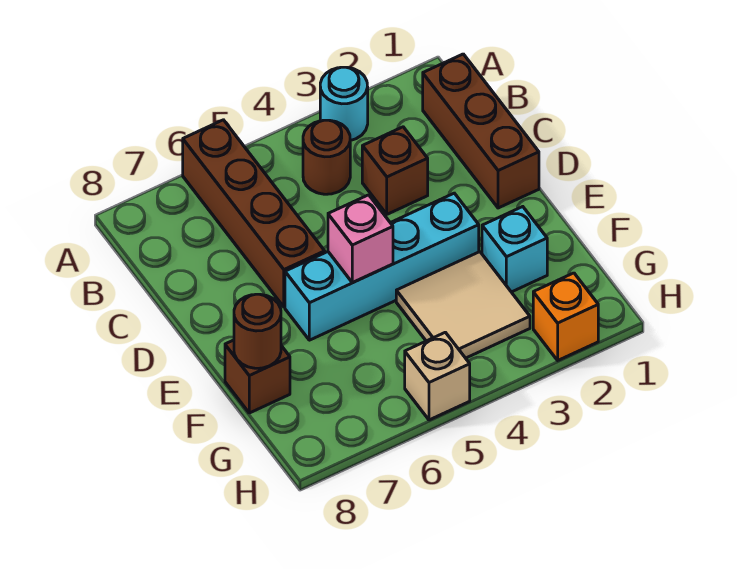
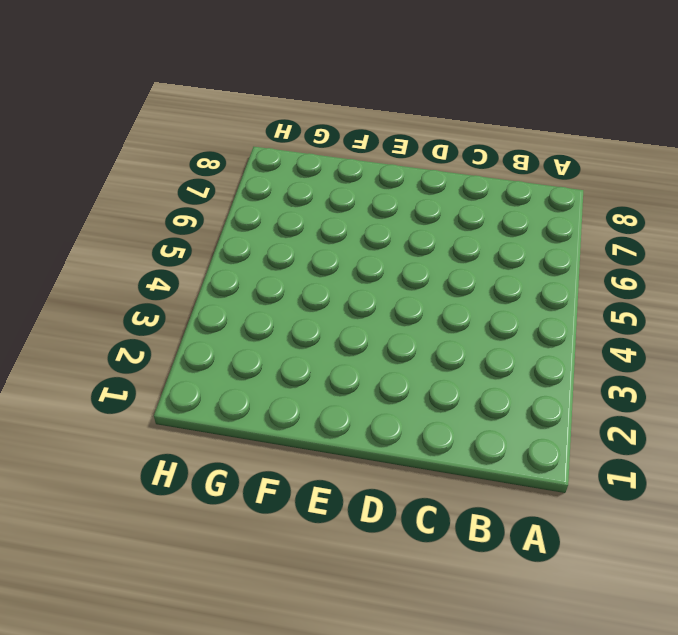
none -> cyan round brick A3 level 1
none -> brown brick A6:D6 level 1
none -> brown brick B1:D1 level 1

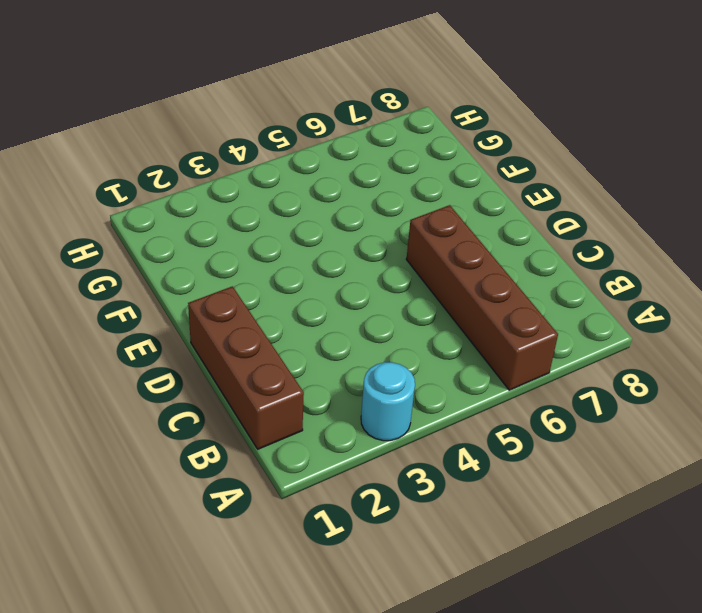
none -> brown round brick B4 level 1
none -> brown brick C3 level 1
none -> cyan brick E3:E6 level 1

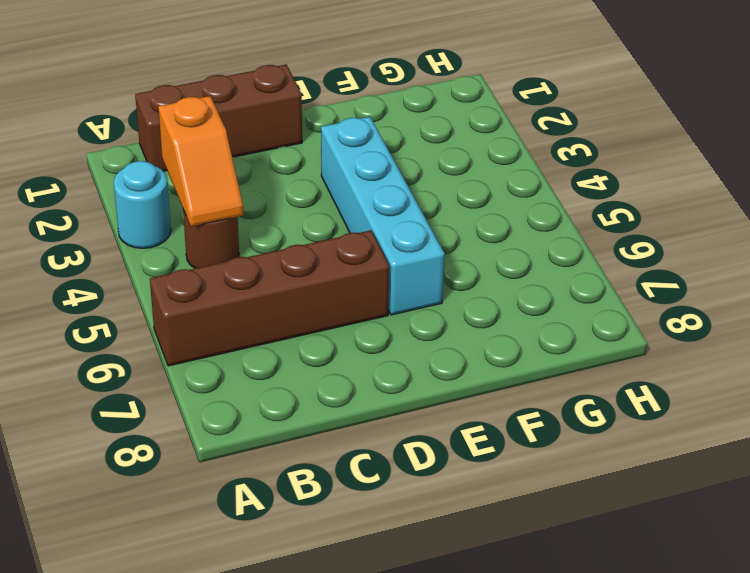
orange slope B3:B4 level 2 top 3 -> none
none -> brown brick C3 level 1
none -> cyan brick F2 level 1
none -> tan tile F3:G4 level 1

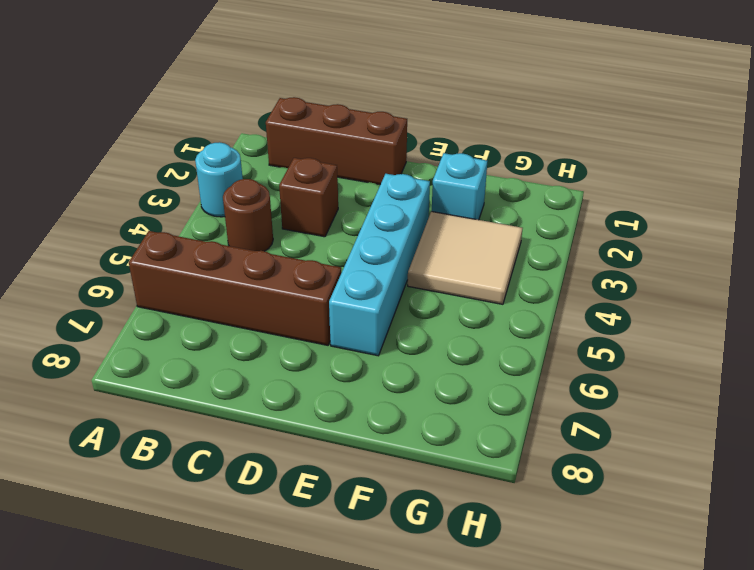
none -> brown brick F8 level 1
none -> orange brick H2 level 1
none -> tan brick H5 level 1

